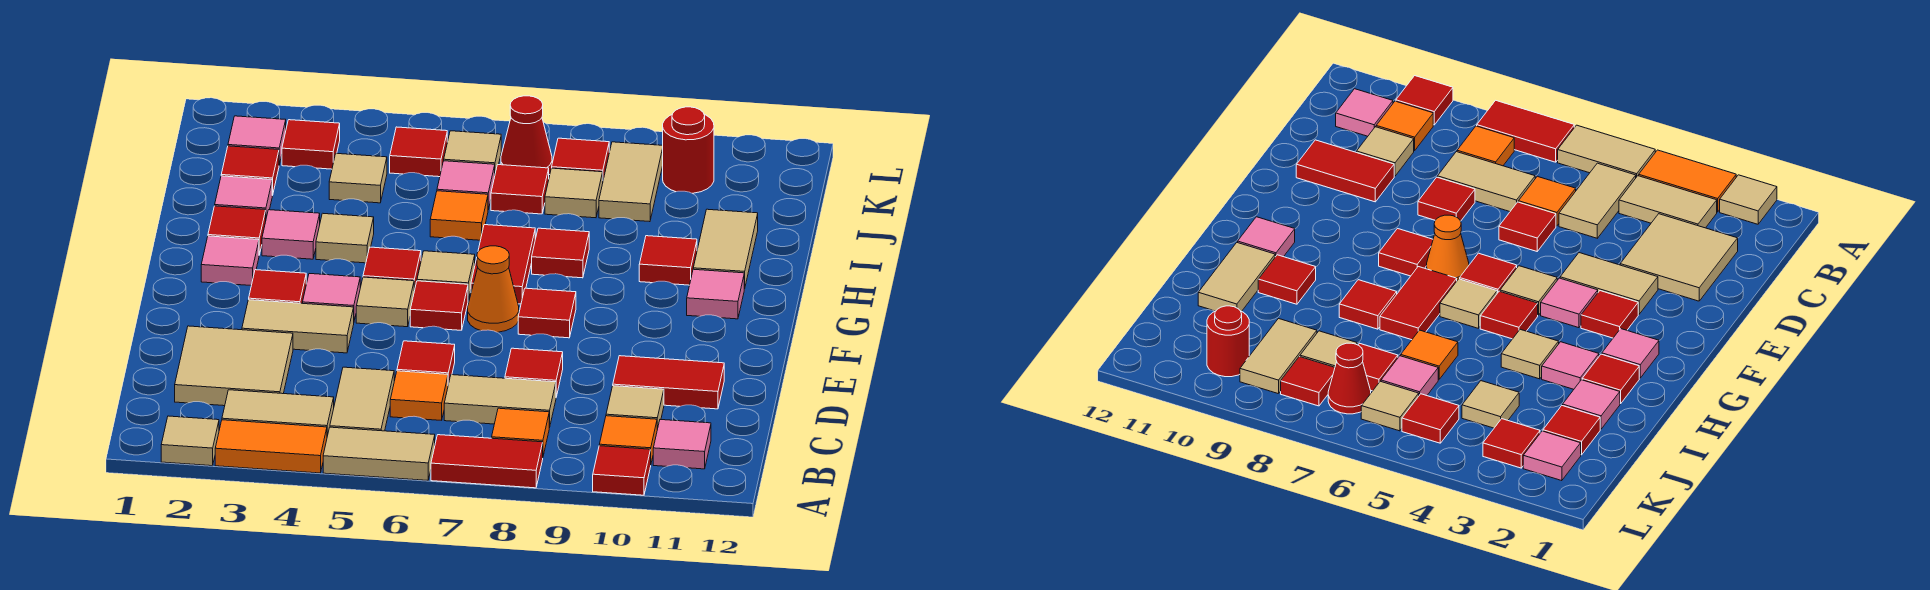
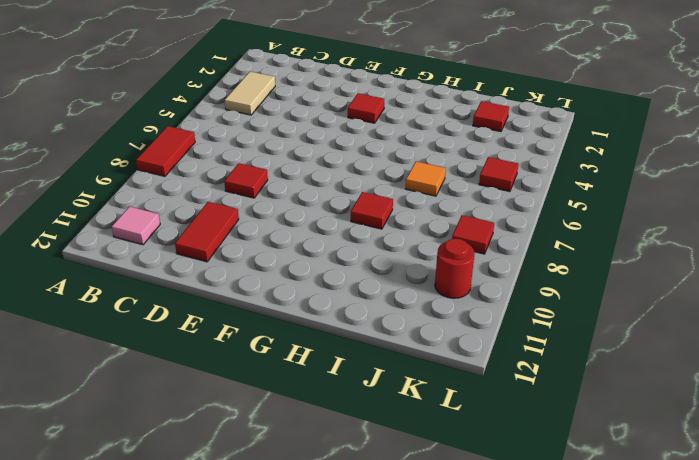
none -> tan tile A2 level 1
none -> orange tile A3:A4 level 1
none -> tan tile A5:A6 level 1
none -> red tile A10 level 1

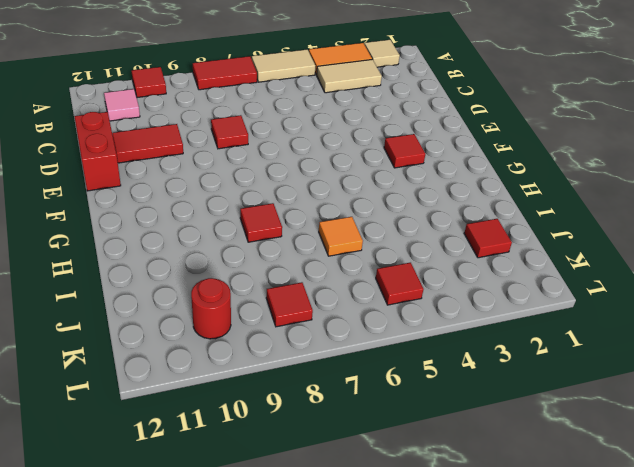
red brick D12:E12 level 1 -> none
none -> tan tile B5:C5 level 1
none -> orange tile B8 level 1
none -> orange tile B10 level 1
none -> tan tile C2:D3 level 1

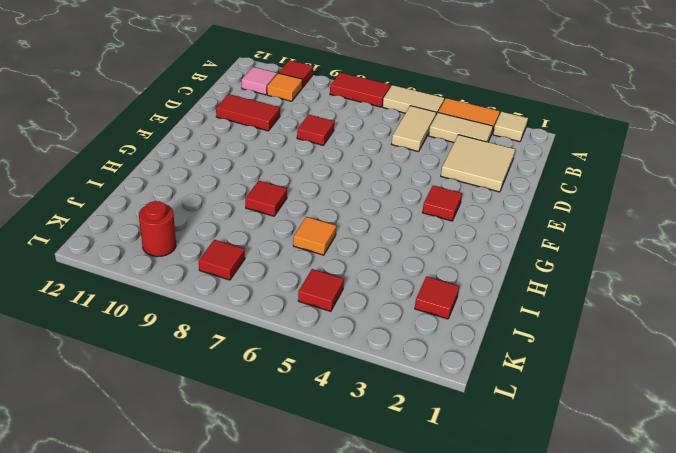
none -> orange tile B8 level 1
none -> orange tile C6 level 1
none -> tan tile C7:C8 level 1
none -> tan tile C10 level 1

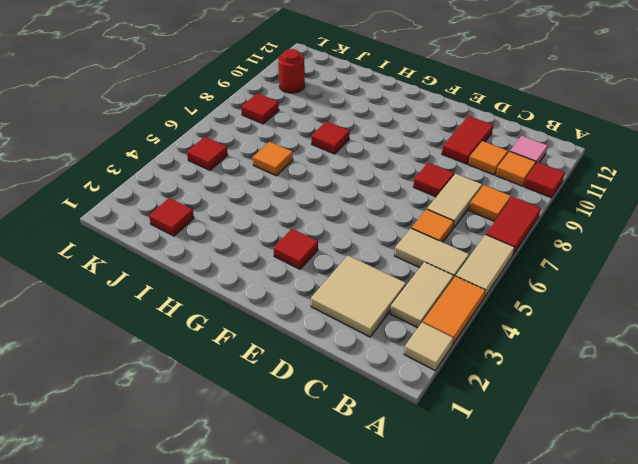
orange tile C10 level 1 -> tan tile C10 level 1
none -> red tile D6 level 1
none -> tan tile E3:E4 level 1
none -> pink tile F4 level 1
none -> tan tile F5 level 1

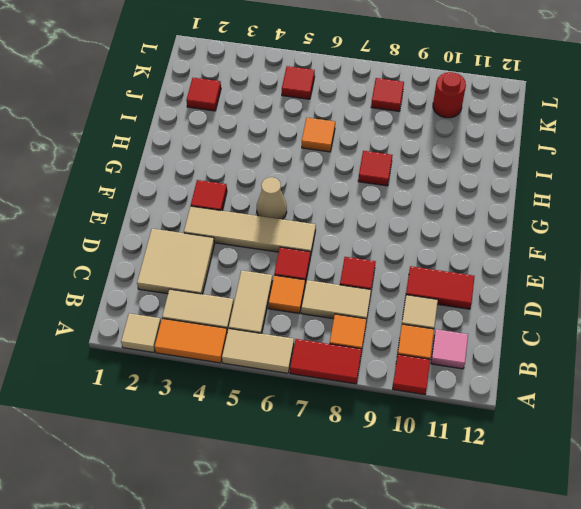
tan tile E3:E6 level 1 -> tan tile E3:E4 level 1
tan cone F5 level 1 -> tan tile F5 level 1
none -> pink tile F4 level 1
none -> red tile F6 level 1
none -> orange cone F7 level 1
none -> red tile F8 level 1

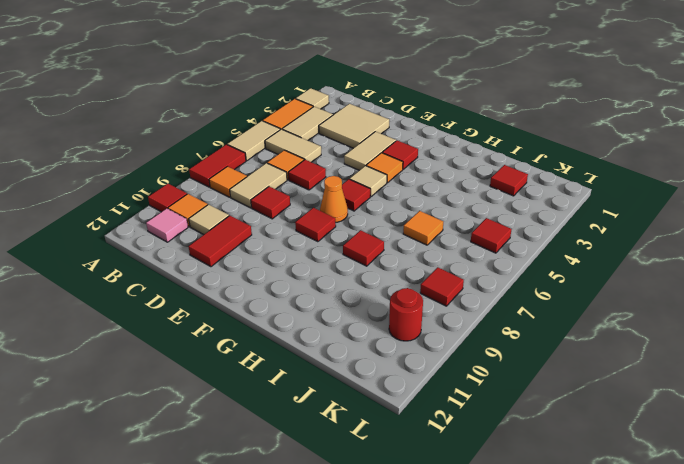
orange tile F4 level 1 -> pink tile F4 level 1
none -> pink tile G2 level 1
none -> red tile G5 level 1
none -> tan tile G6 level 1
none -> red tile G7:H7 level 1

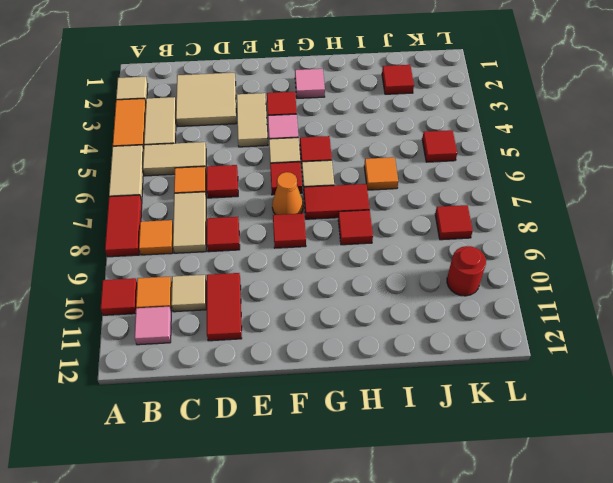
none -> pink tile G11 level 1
none -> red tile H2 level 1
none -> pink tile H3 level 1
none -> tan tile H4 level 1

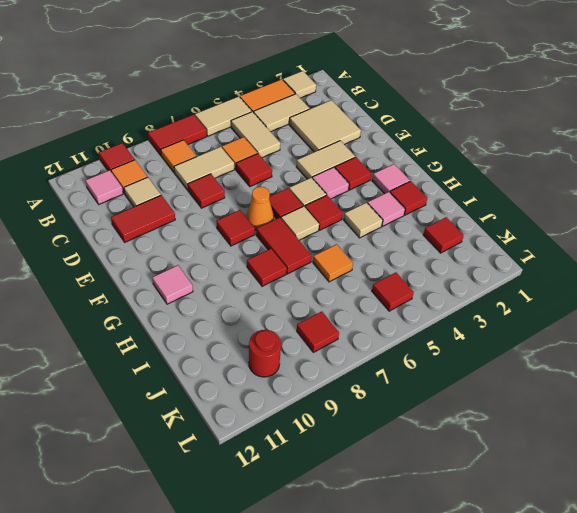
none -> red tile H10 level 1
none -> tan tile H11:I11 level 1
none -> pink tile I2 level 1
none -> tan tile J4 level 1

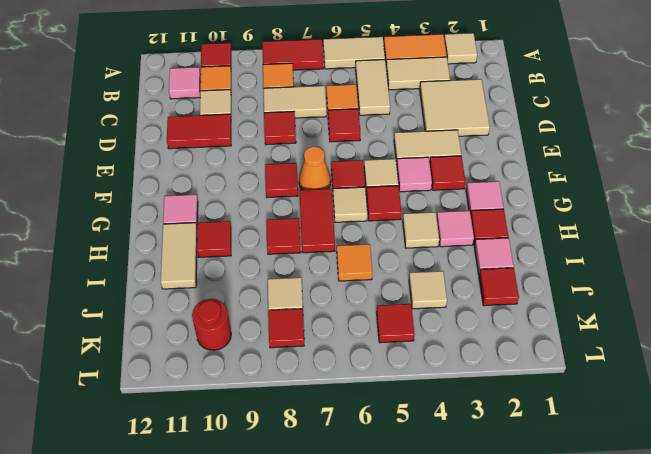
none -> pink tile J6 level 1
none -> red tile J7 level 1
none -> tan tile J9:K9 level 1
none -> pink tile K2 level 1

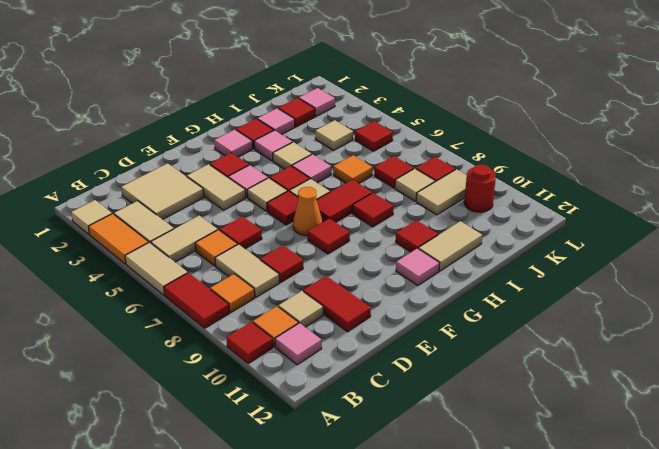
pink tile H5 level 1 -> pink tile J6 level 1
none -> red tile K3 level 1
none -> tan tile K6 level 1
none -> red cone K7 level 1

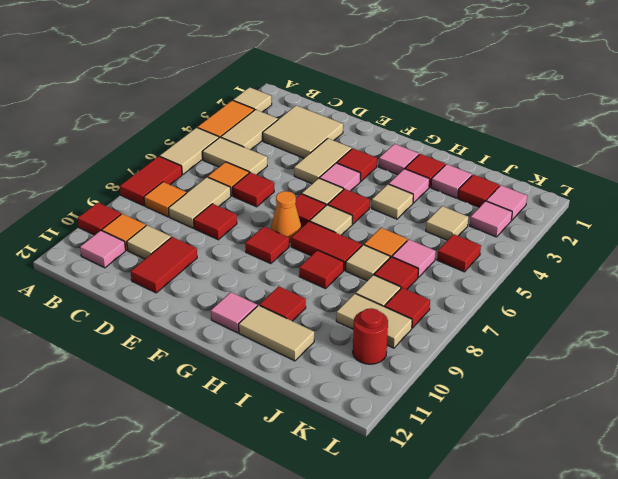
tan tile I7 level 1 -> tan tile K6 level 1
pink tile K3 level 1 -> red tile K3 level 1
none -> red cone K7 level 1

